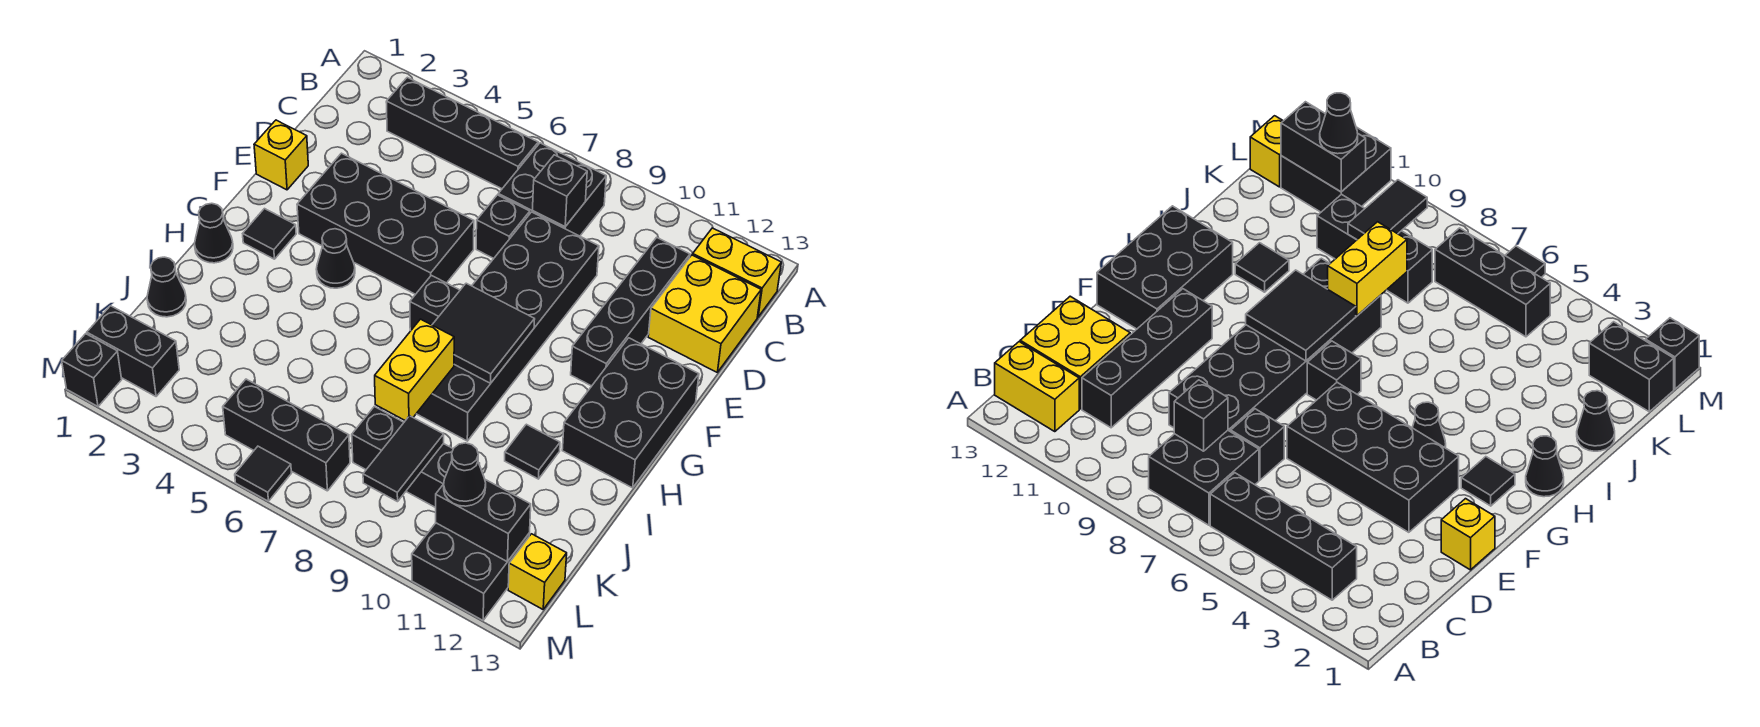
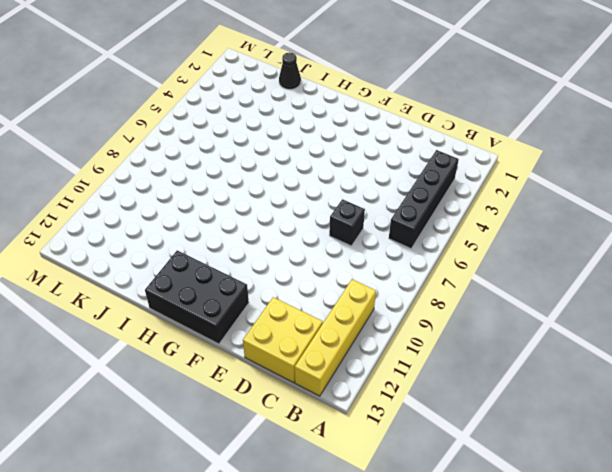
yellow brick B10:B13 level 1 -> yellow brick B12:B13 level 1
none -> black brick B7:C8 level 1
none -> black brick C11:F11 level 1
none -> black brick D8:I9 level 1

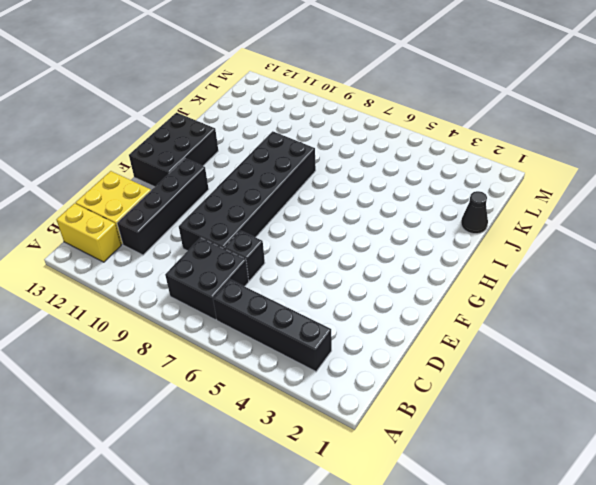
none -> yellow brick E1 level 1
none -> black brick E3:F6 level 1
none -> black tile G2 level 1

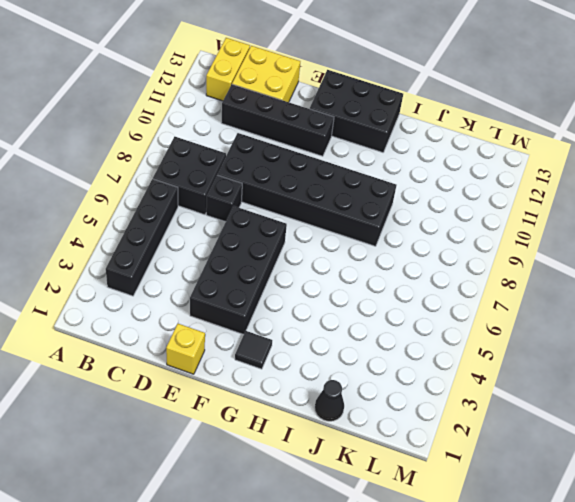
none -> black cone G4 level 1
none -> black brick G7 level 1
none -> black cone H1 level 1

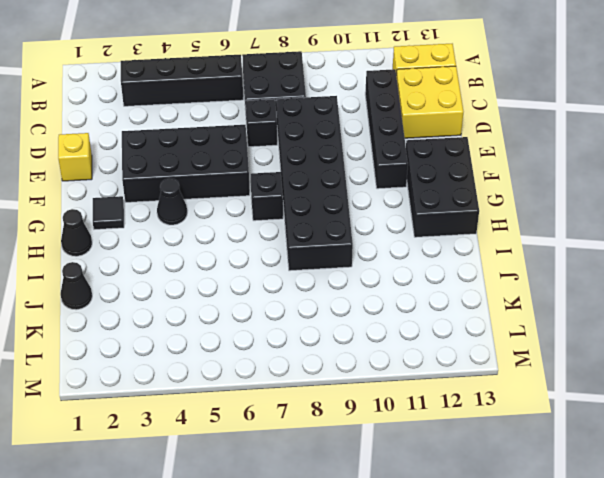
none -> black tile I11 level 1
none -> black brick K8:K10 level 1
none -> black brick L1:L2 level 1

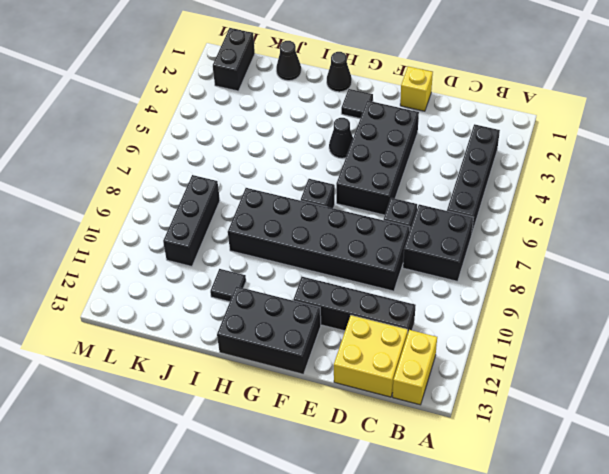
none -> black brick L5:L7 level 1
none -> black brick L11:M12 level 1
none -> yellow brick L13 level 1

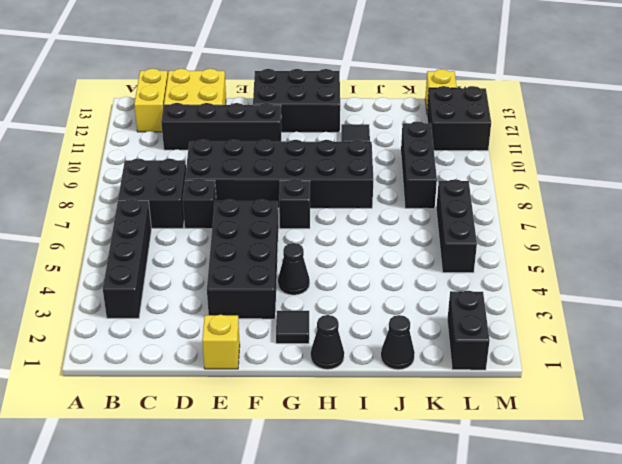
none -> black brick M1 level 1
none -> black tile M6 level 1
none -> black brick C8 level 2

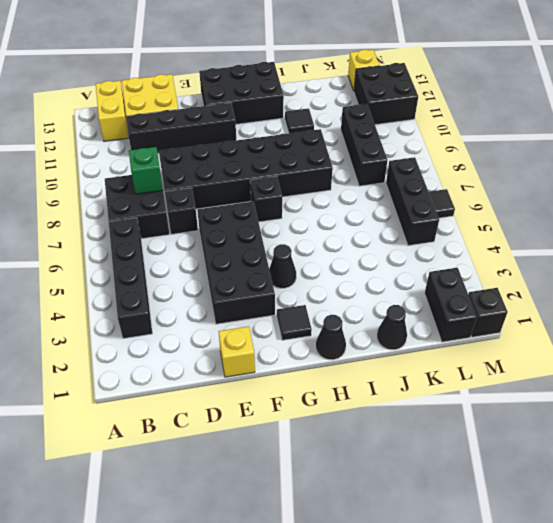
green brick C8 level 2 -> black brick C8 level 2
none -> black tile G8:H9 level 2
none -> yellow brick I8:J8 level 2
none -> black tile K9:L9 level 2

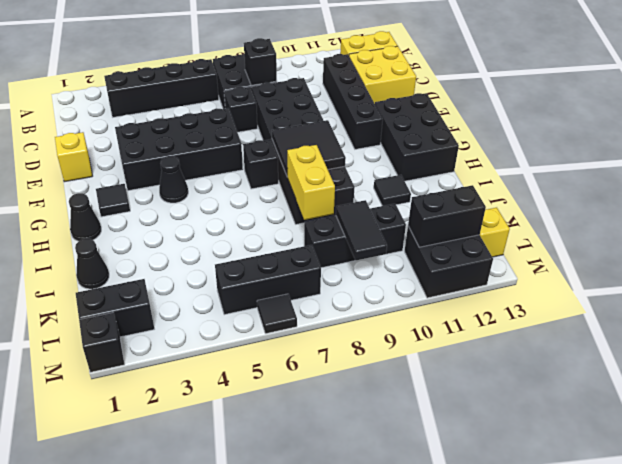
none -> black cone L11 level 3

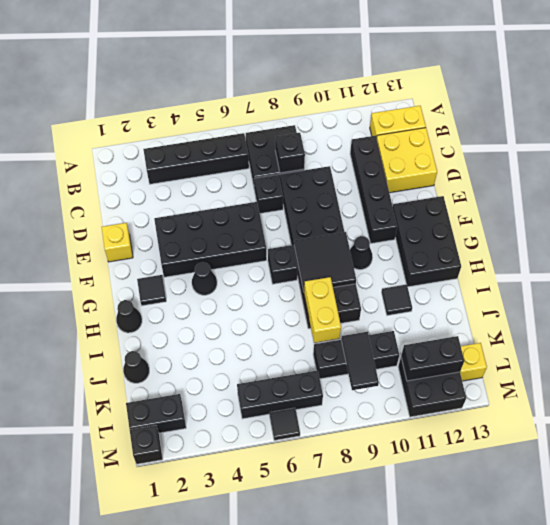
black cone G10 level 1 -> black cone L11 level 3

